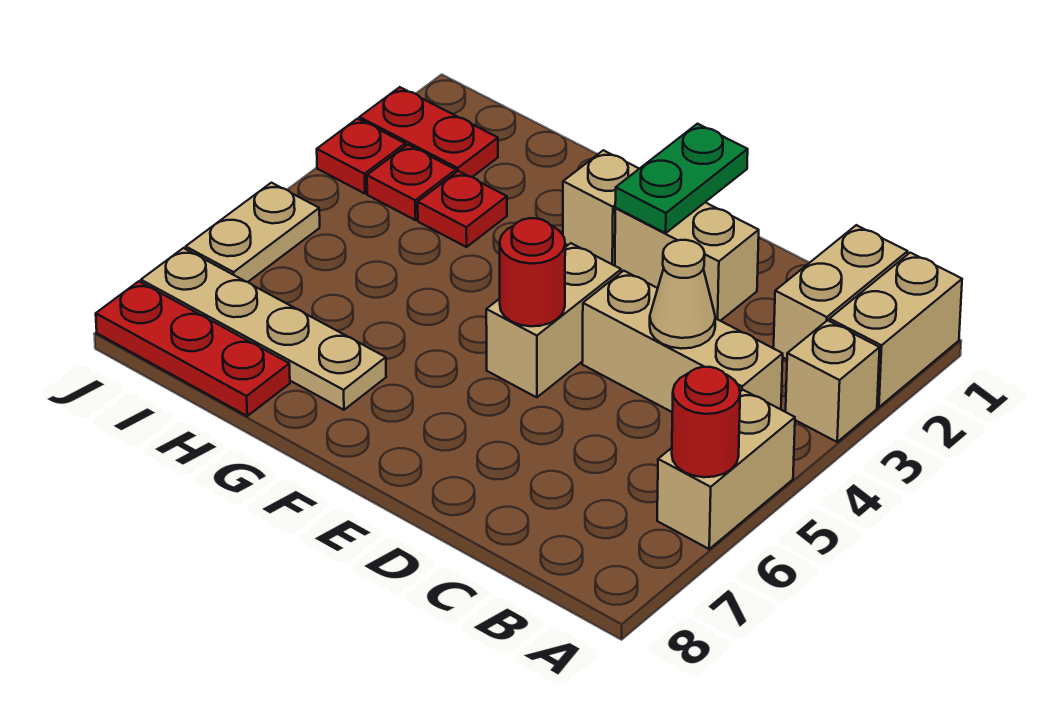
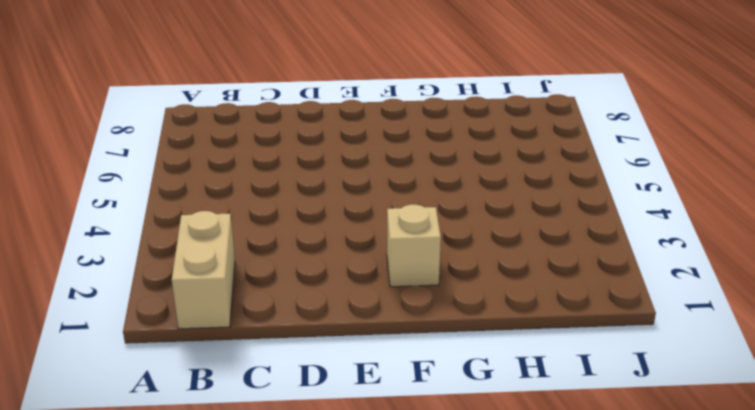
none -> tan brick A1:A2 level 1
none -> tan brick A3 level 1
none -> tan brick A5:A6 level 1

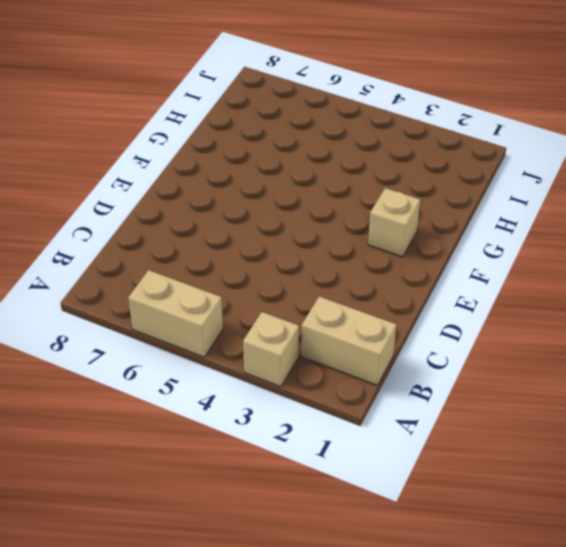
none -> tan brick A1:A2 level 1
none -> tan brick B4:D4 level 1
none -> tan brick D2:E2 level 1

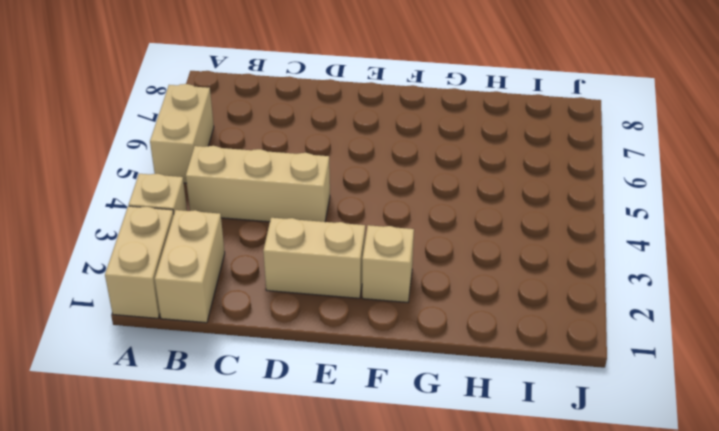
none -> tan brick E4:E5 level 1
none -> tan plate G7:J7 level 1
none -> red plate H3 level 1

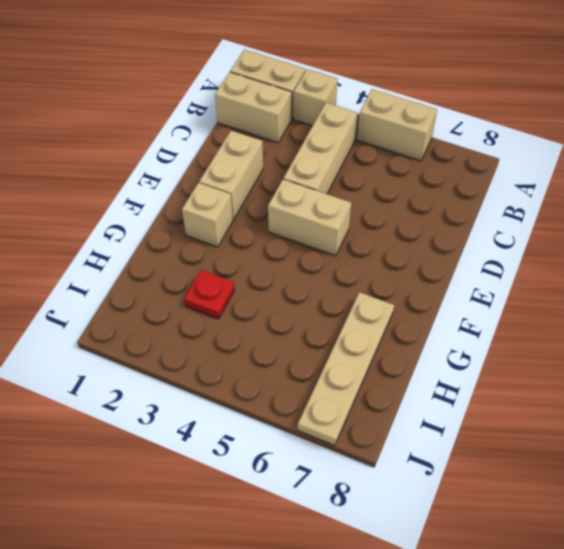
none -> red plate H8:J8 level 1
none -> red plate I2:J2 level 1
none -> red plate I3 level 1

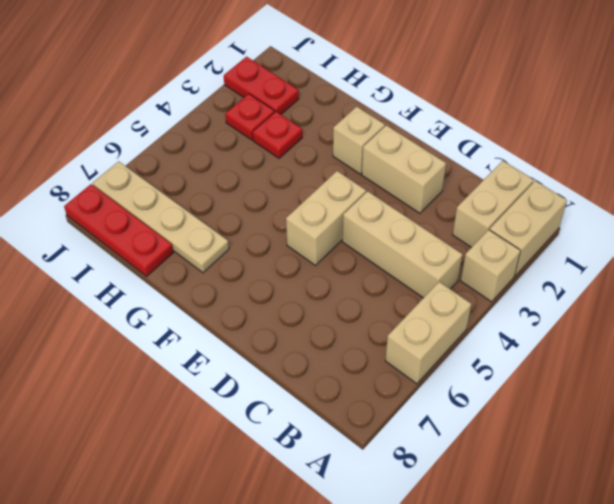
none -> red plate J3 level 1
none -> tan plate J5:J6 level 1
none -> red round brick A6 level 2

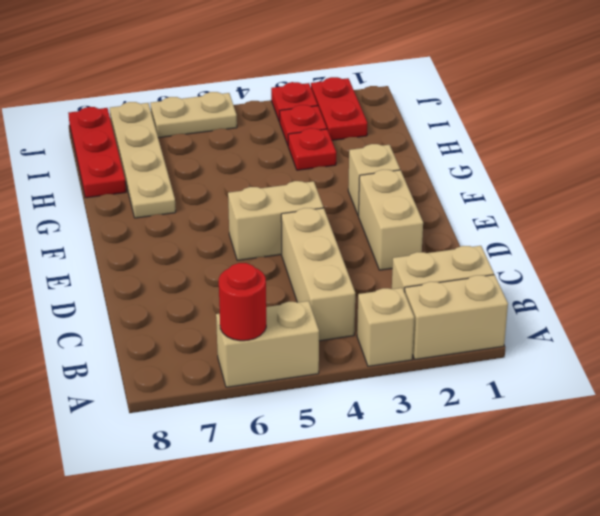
none -> tan cone C4 level 2
none -> green plate E1:E2 level 2
none -> red round brick E5 level 2

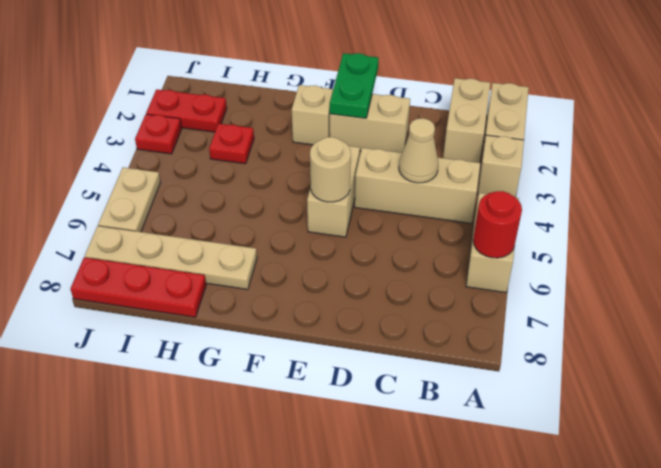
tan round brick E5 level 2 -> red round brick E5 level 2
none -> red plate I3 level 1

